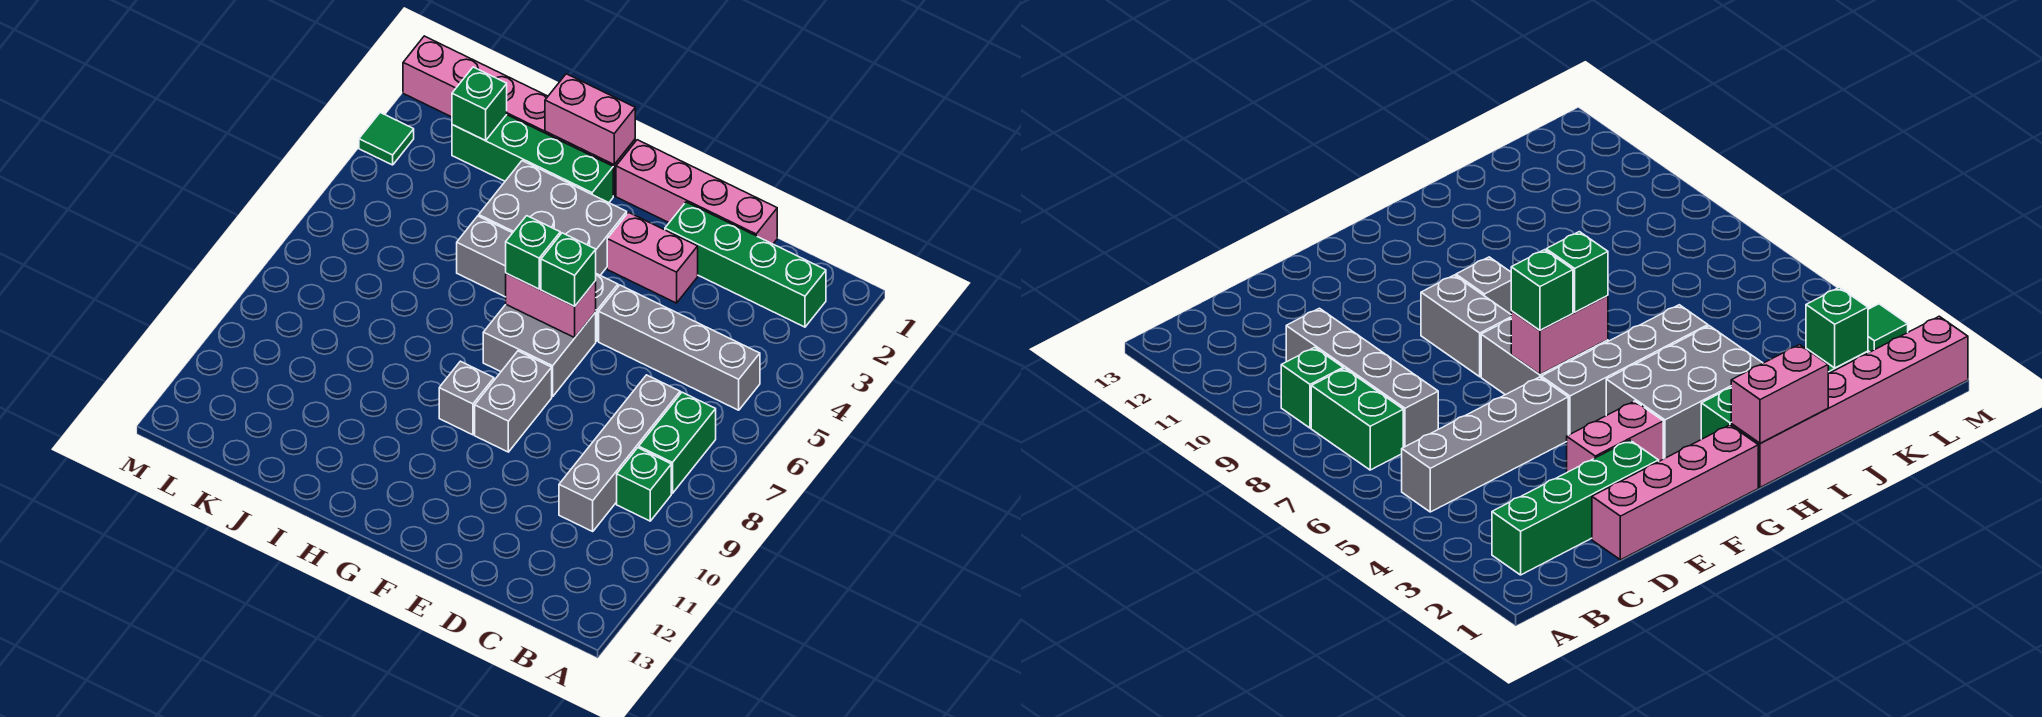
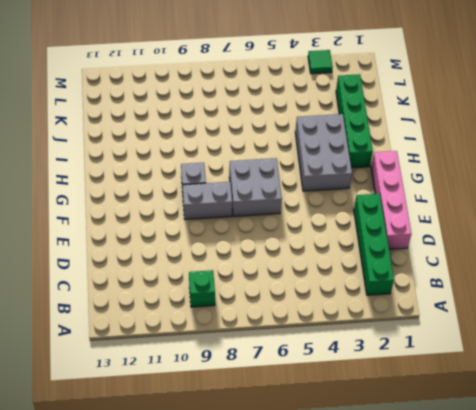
none -> grey brick B5:E5 level 1
none -> green brick B7:B8 level 1
none -> grey brick C7:C10 level 1

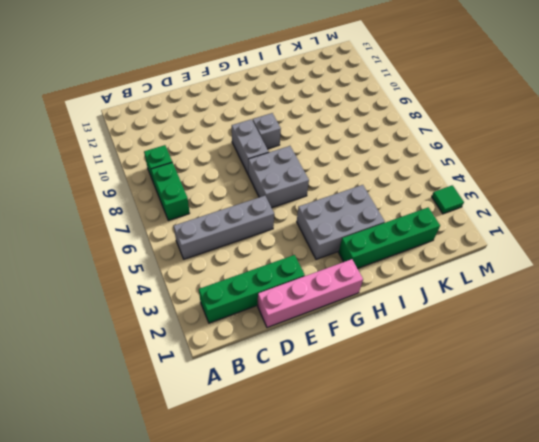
none -> grey brick C7:C10 level 1
none -> pink brick E3:F3 level 1
none -> grey brick F5:I5 level 1

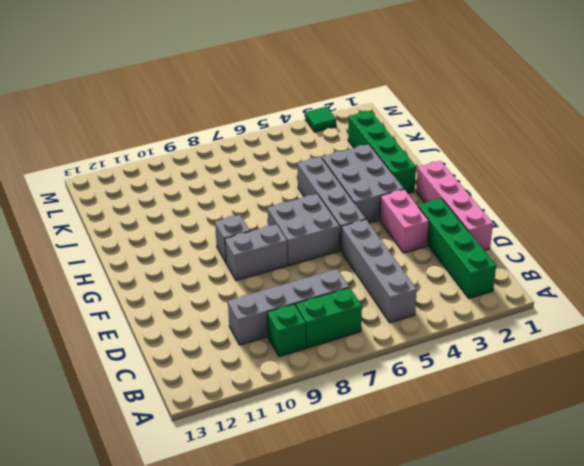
none -> pink brick H1:M1 level 1
none -> pink brick F6:G6 level 2
none -> pink brick H1:I1 level 2

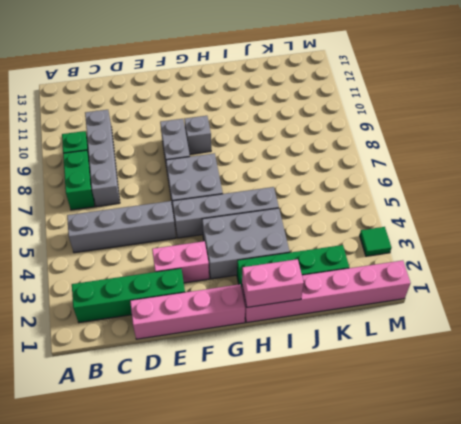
none -> pink brick F6:G6 level 2
none -> green brick K2 level 2
none -> green brick F6 level 3

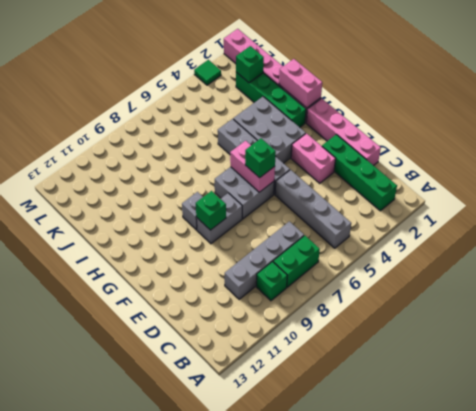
green brick F9 level 2 -> green brick G6 level 3

